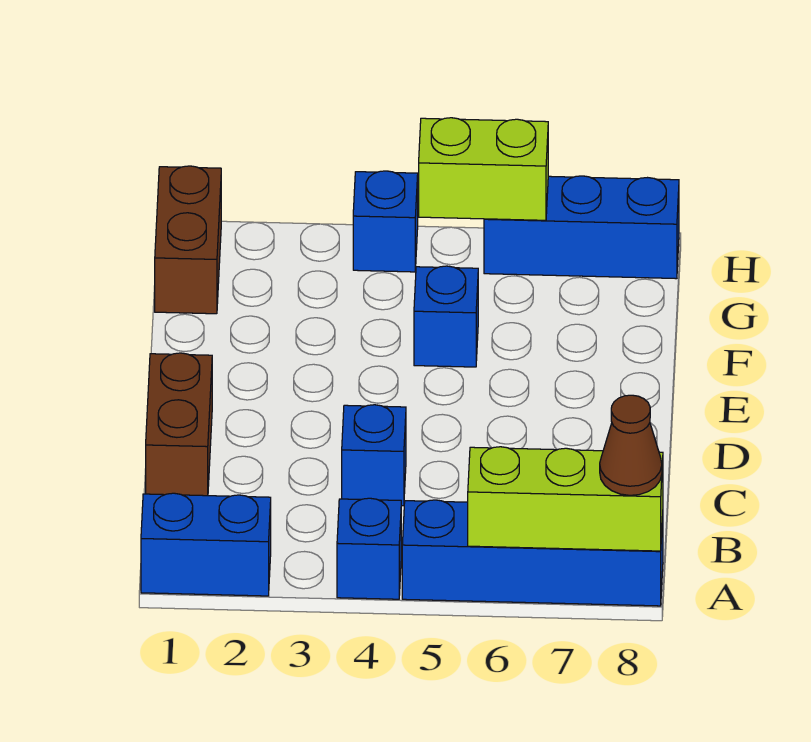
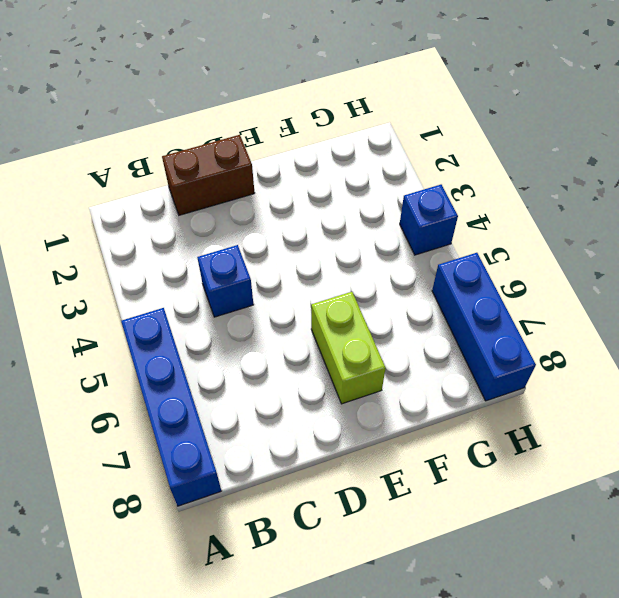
lime brick E6:E7 level 1 -> lime brick H5:H6 level 2
none -> blue brick A1:A2 level 1
none -> blue brick A4 level 1
none -> blue brick F5 level 1

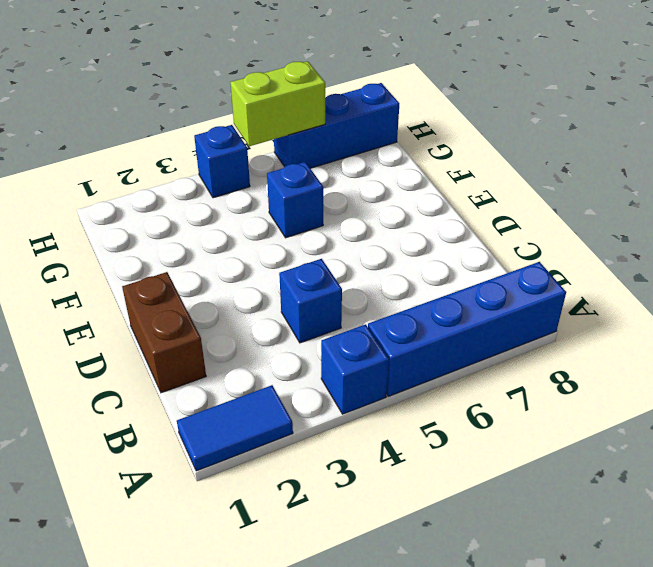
blue tile A1:A2 level 1 -> blue brick A1:A2 level 1
none -> brown brick G1:H1 level 1
none -> lime brick A6:A8 level 2
none -> brown cone A8 level 3

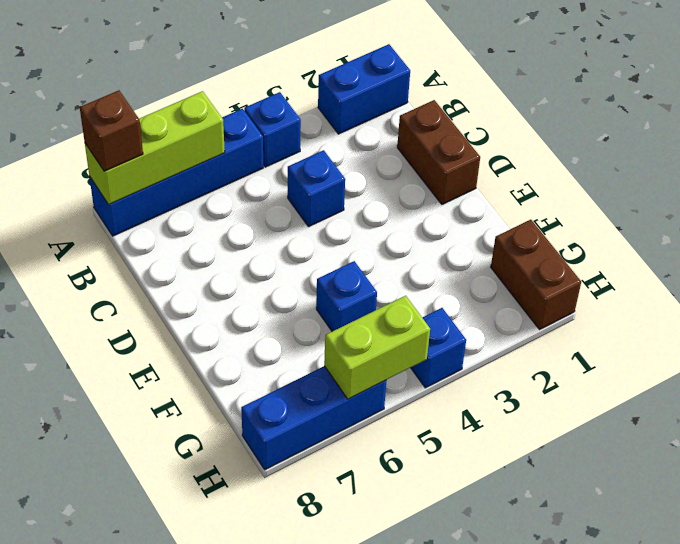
brown brick A8 level 3 -> brown cone A8 level 3

